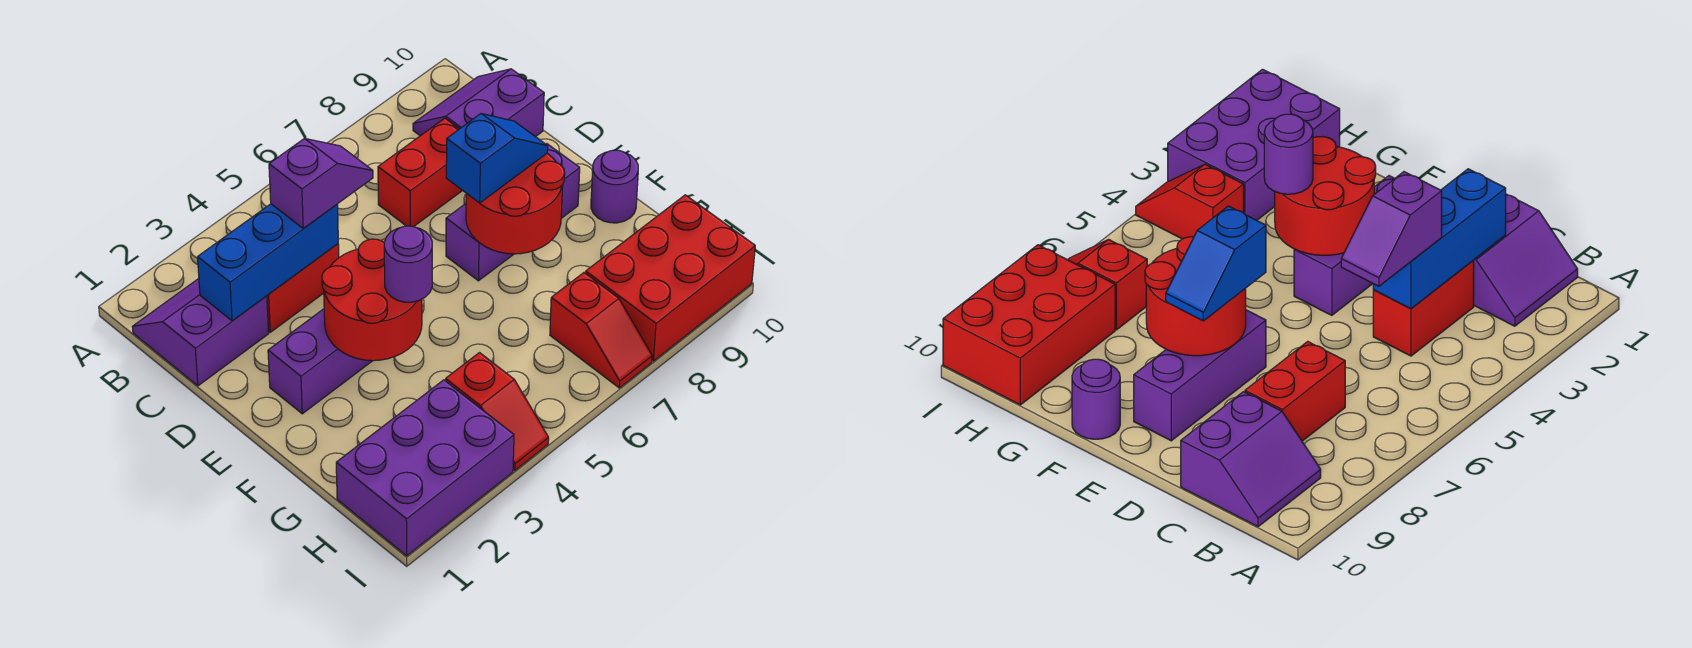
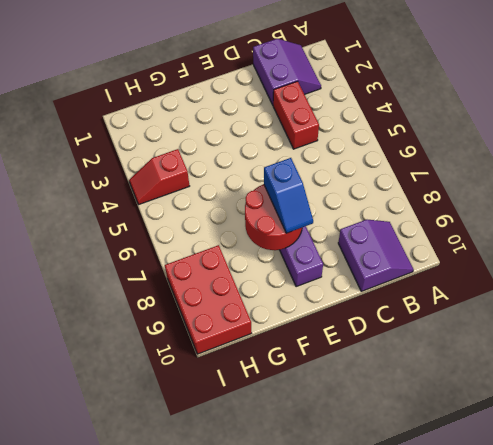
none -> red brick C7:C8 level 1
none -> purple brick E2:E4 level 1
none -> purple round brick F10 level 1

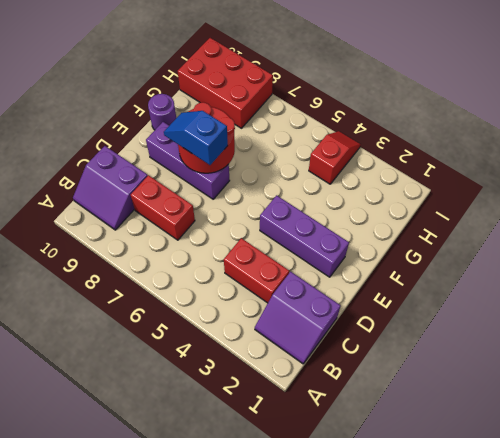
none -> purple brick H1:I3 level 1
none -> red slope H7:I7 level 1 top H
none -> blue brick C2:C4 level 2

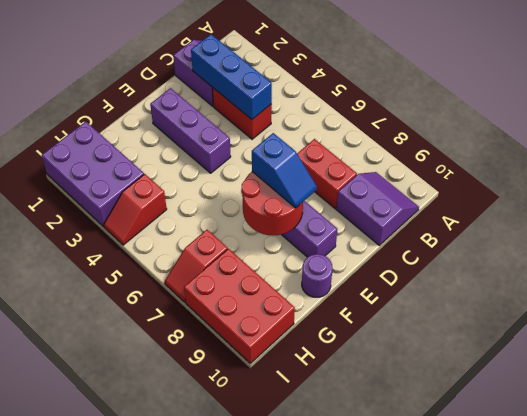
none -> red round brick E3:F4 level 2
none -> purple slope C4:C5 level 3 top 4
none -> purple round brick F4 level 3

